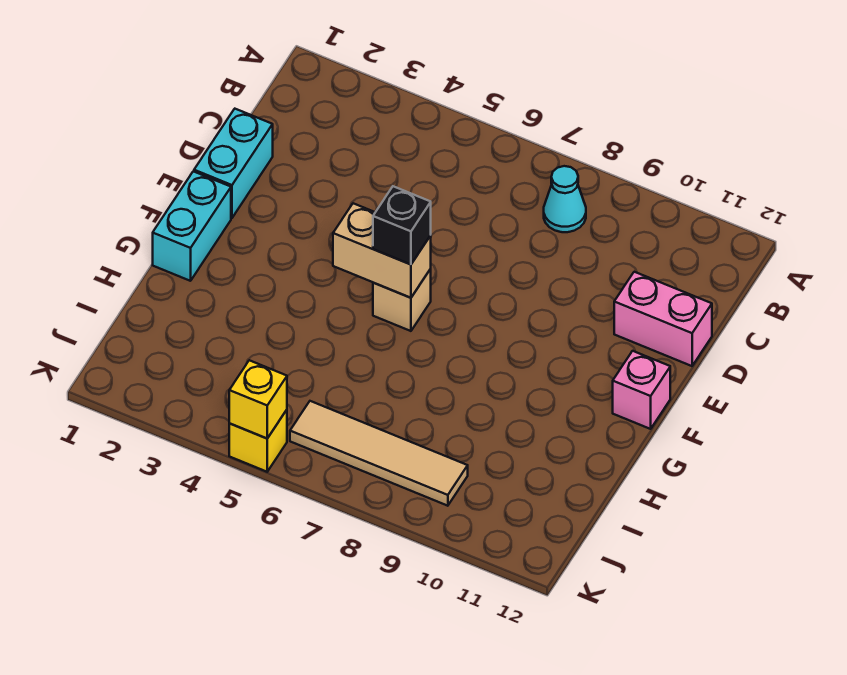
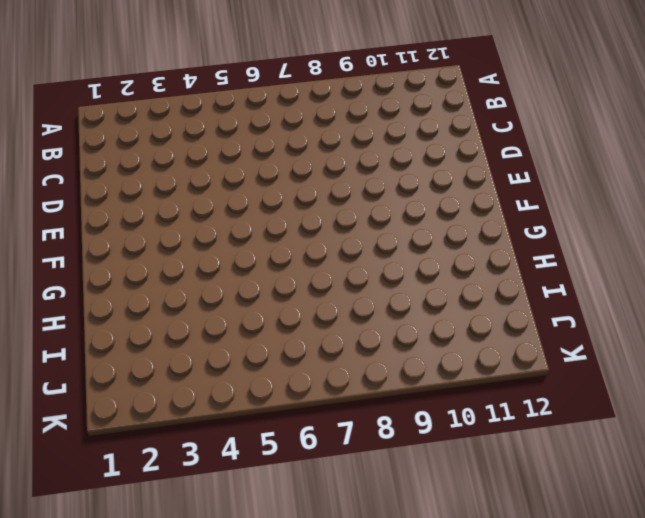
none -> cyan cone B8 level 1
none -> cyan brick D1:E1 level 1

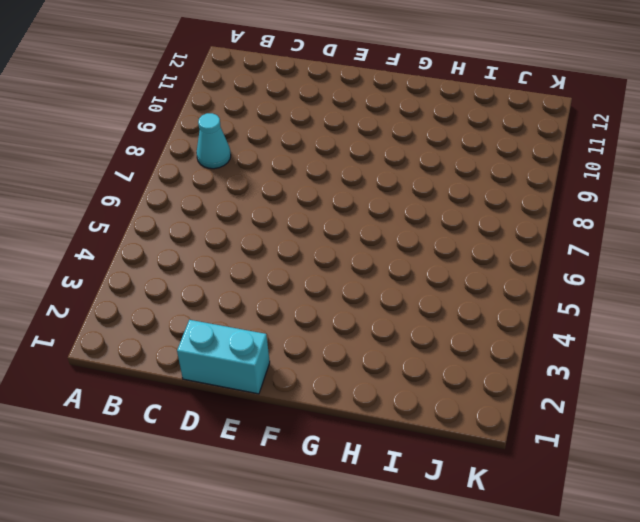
none -> pink brick D11:D12 level 1
none -> cyan brick F1:G1 level 1

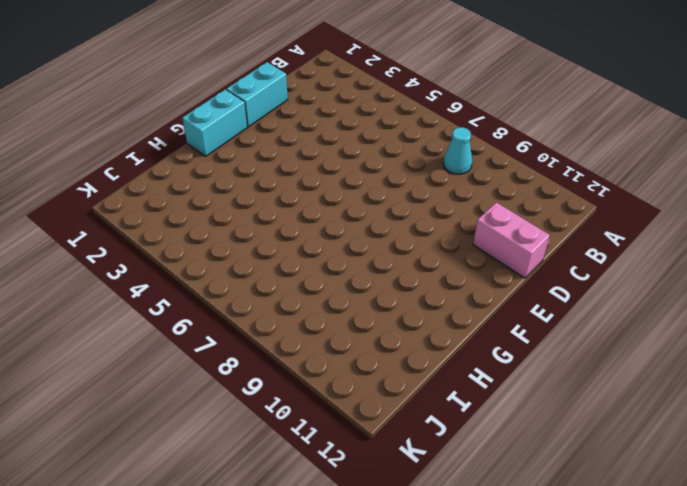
none -> tan brick F6 level 1
none -> pink brick F12 level 1

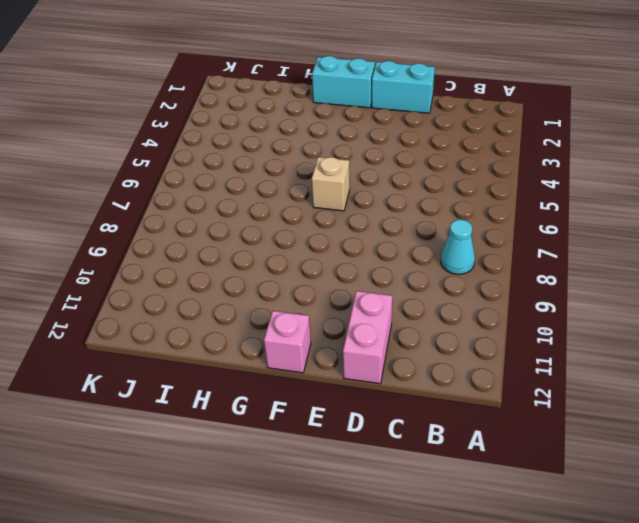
none -> tan tile J6:J9 level 1
none -> yellow brick K5 level 1

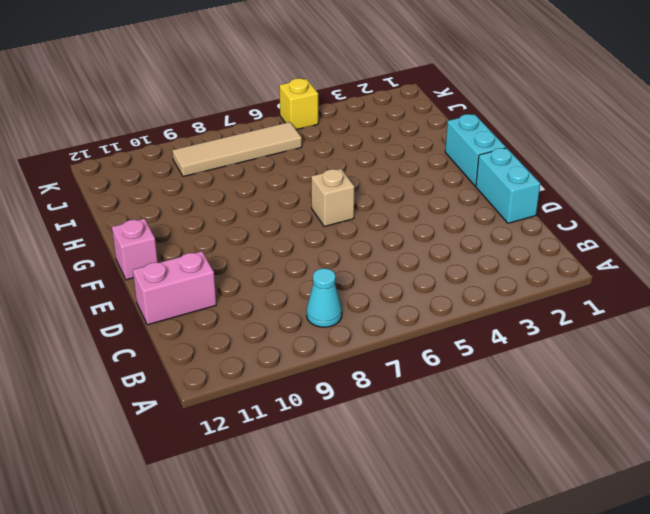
none -> tan brick F5:F6 level 2
none -> yellow brick K5 level 2

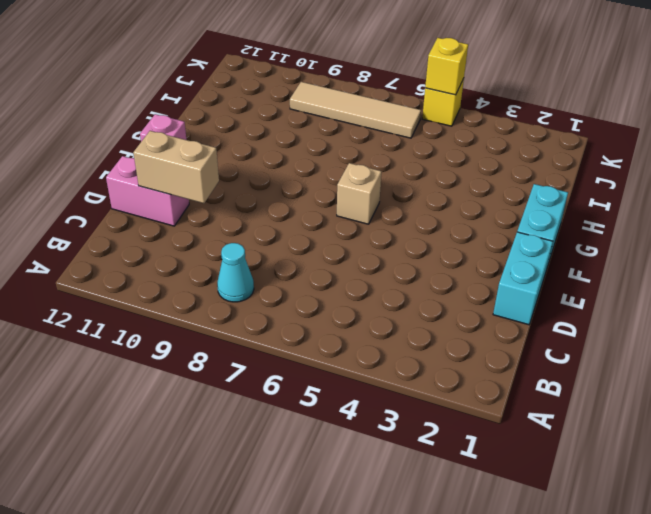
tan brick D10:D11 level 2 -> tan brick F5:F6 level 2
none -> black brick F6 level 3

